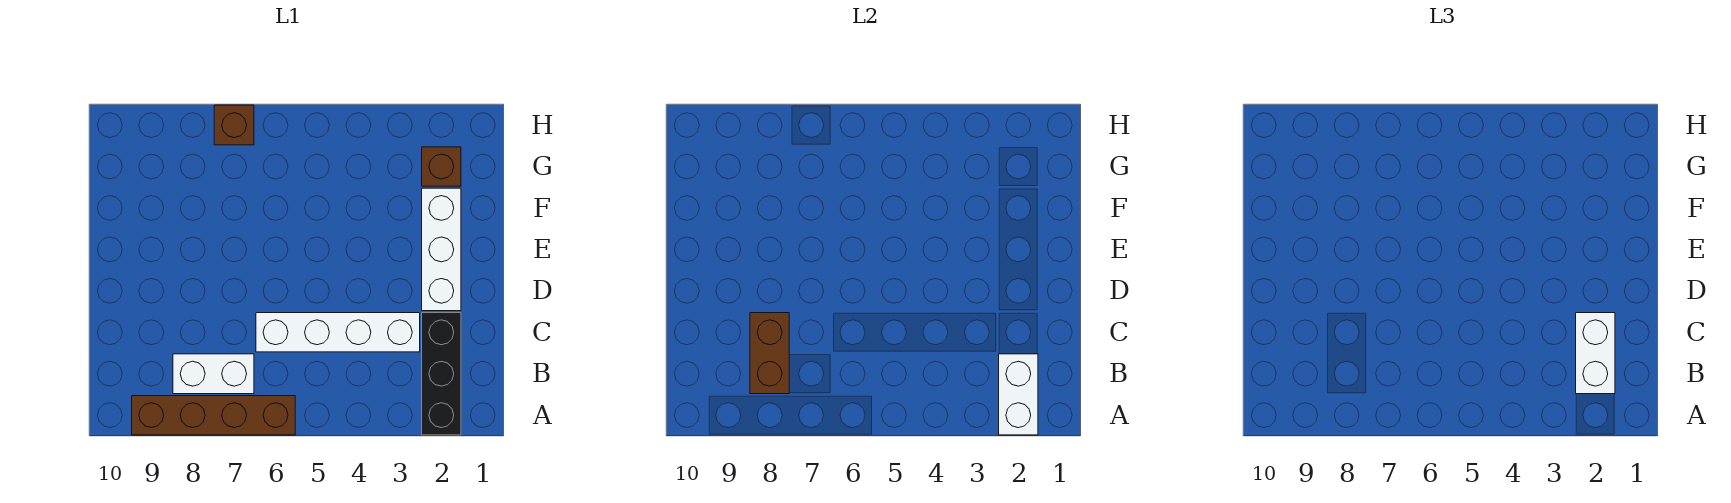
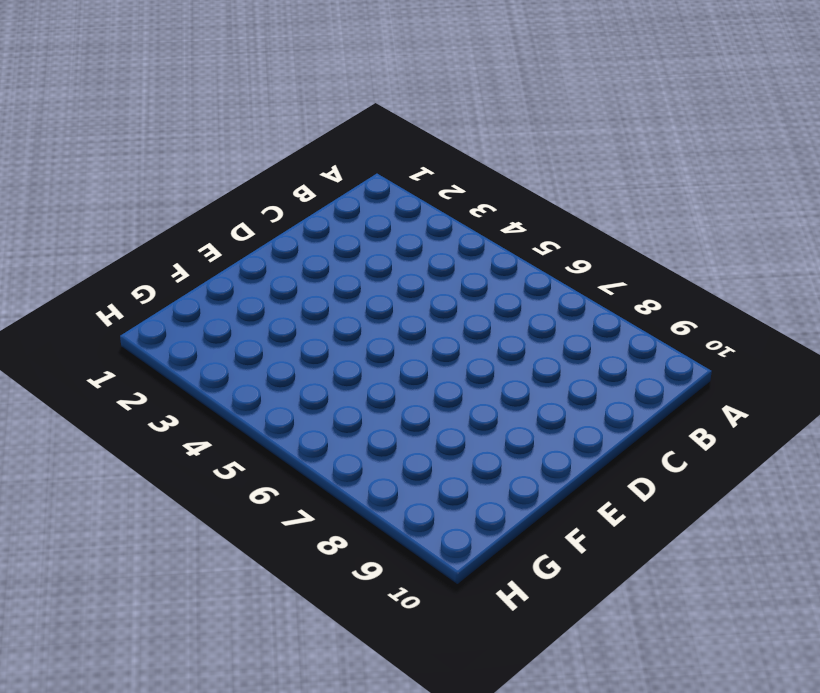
none -> black brick A2:C2 level 1
none -> brown brick A6:A9 level 1

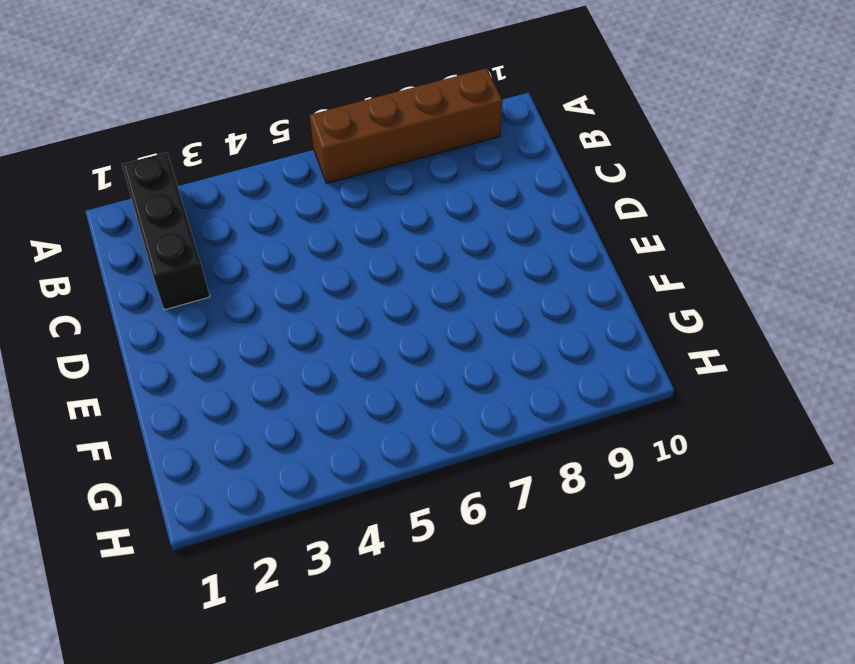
none -> white brick B7:B8 level 1
none -> white brick C3:C6 level 1

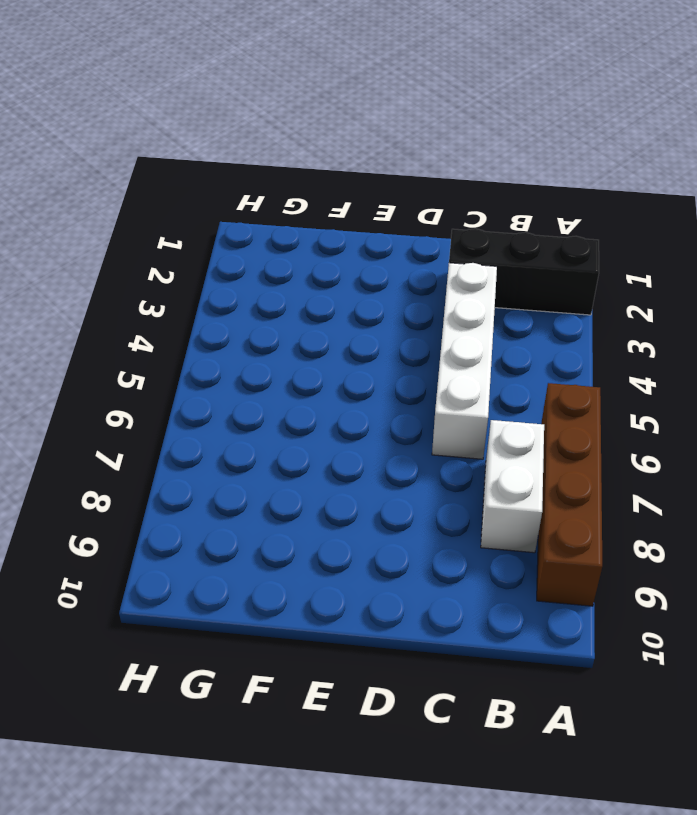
none -> white brick D2:F2 level 1
none -> brown brick G2 level 1

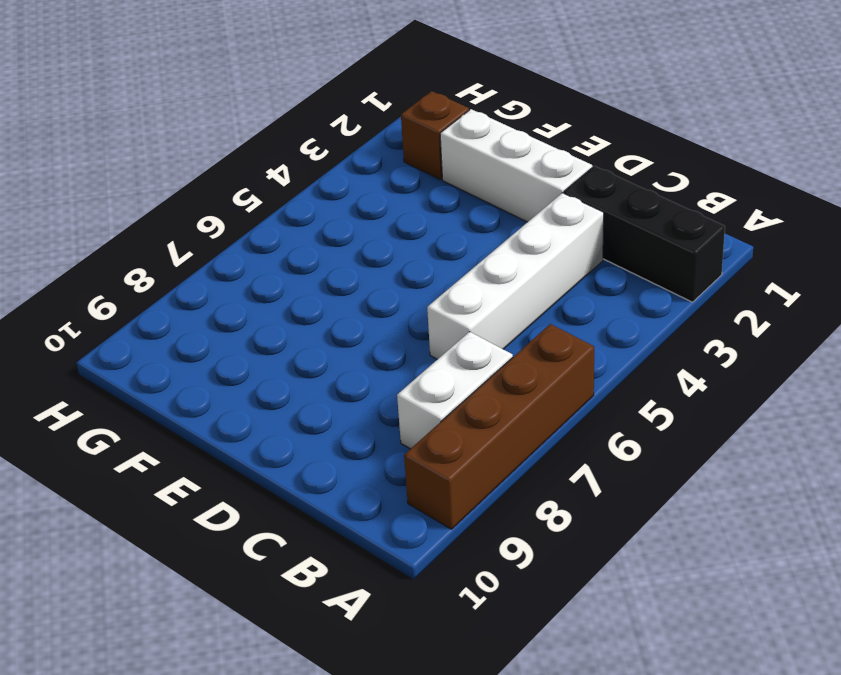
none -> brown brick H7 level 1
none -> white brick A2:B2 level 2

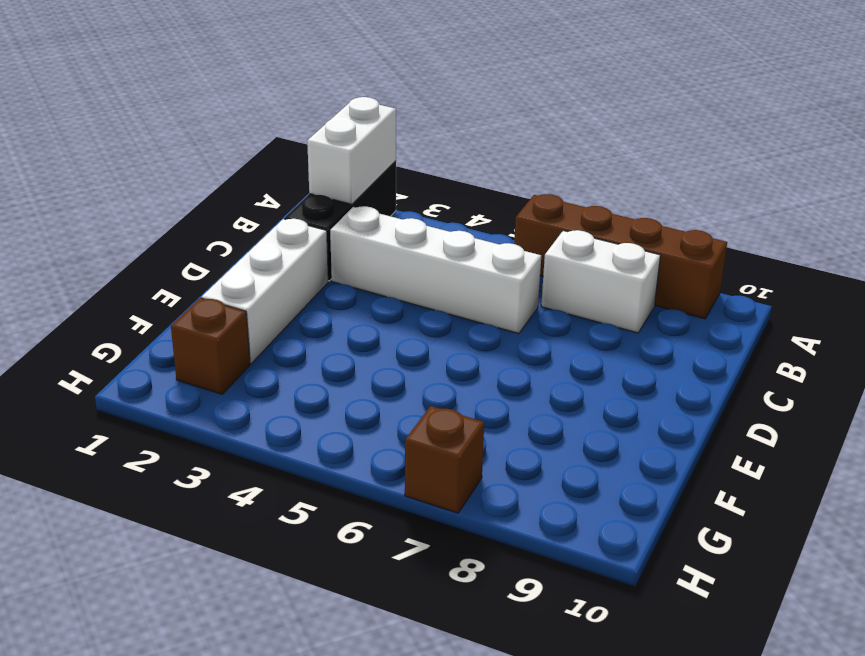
none -> brown brick B8:C8 level 2
none -> white brick B2:C2 level 3

